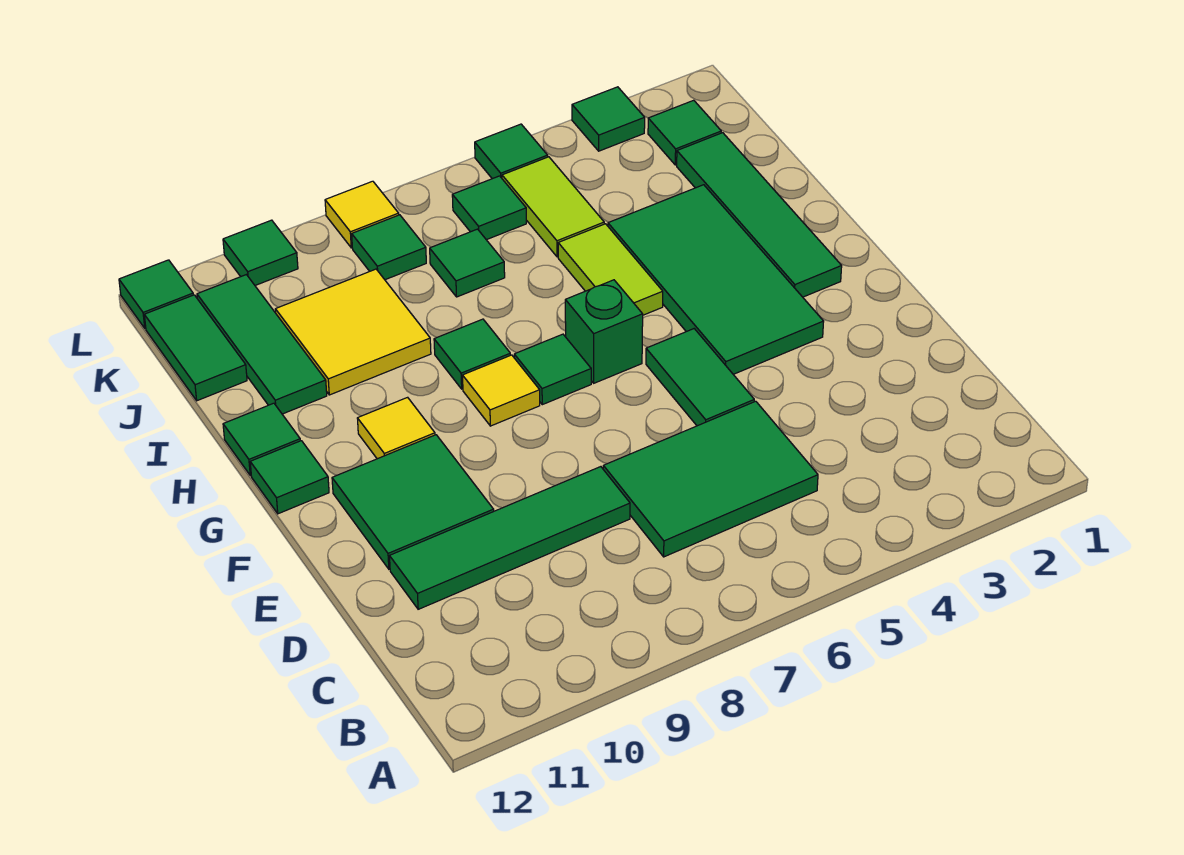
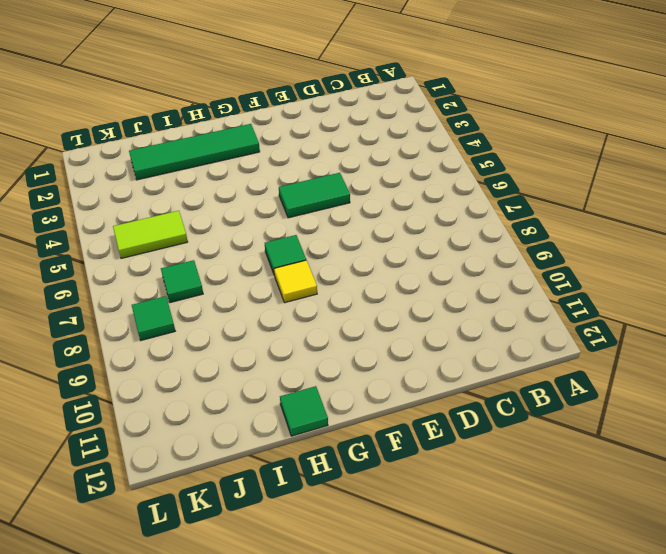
none -> green tile C5:D7 level 1
none -> green tile D8:D11 level 1
none -> green tile E10:F11 level 1

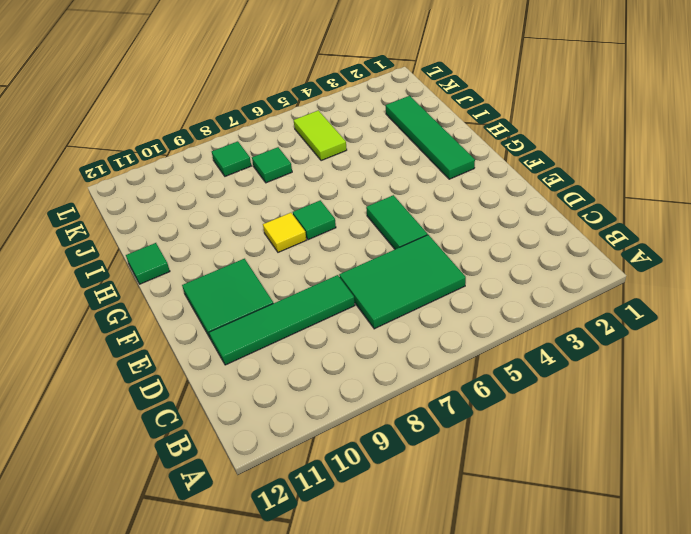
none -> green tile F3:I4 level 1
none -> green brick G6 level 1
none -> yellow tile G10 level 1

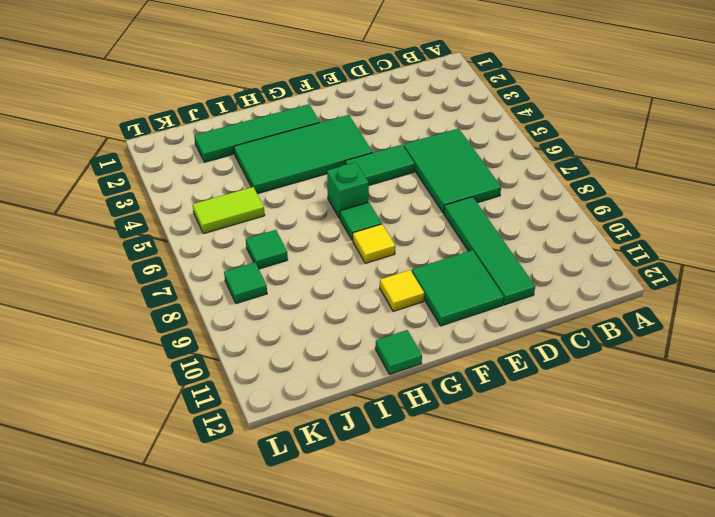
none -> green tile G12 level 1
none -> lime tile H5:I5 level 1
none -> green tile H8 level 1

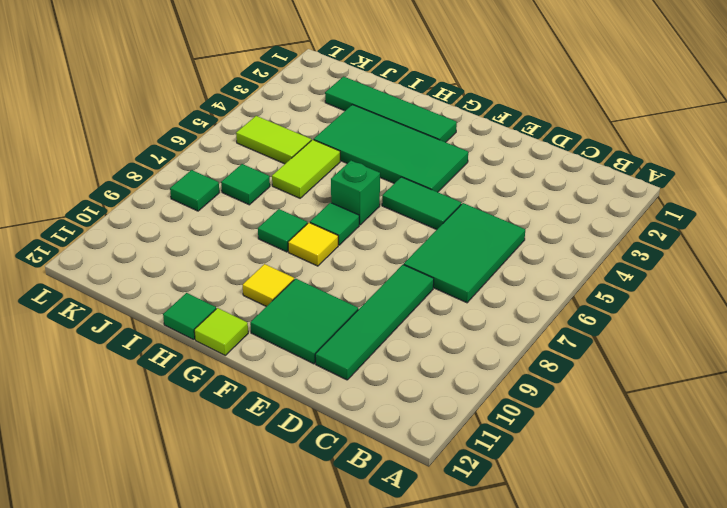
lime tile G12 level 1 -> green tile G12 level 1
lime tile I5:I6 level 1 -> lime tile H5:I5 level 1
none -> yellow tile I9:J10 level 1
none -> green tile I11:K11 level 1
none -> green tile J12:K12 level 1

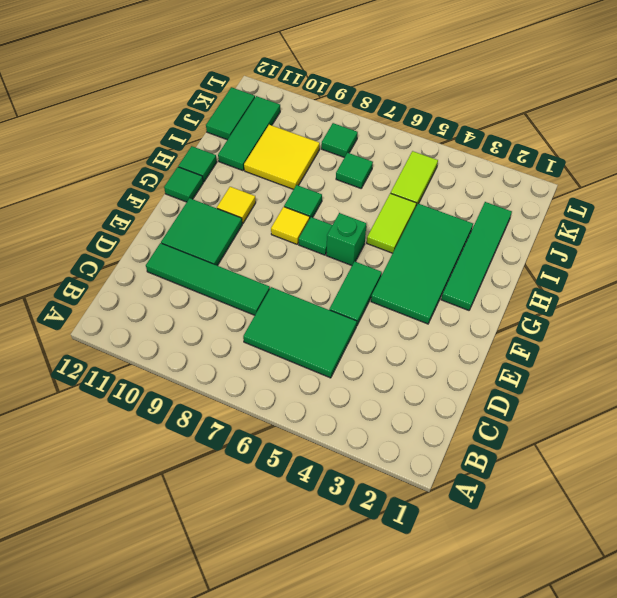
none -> green tile K2 level 1
none -> green tile K6 level 1
none -> green tile L3 level 1

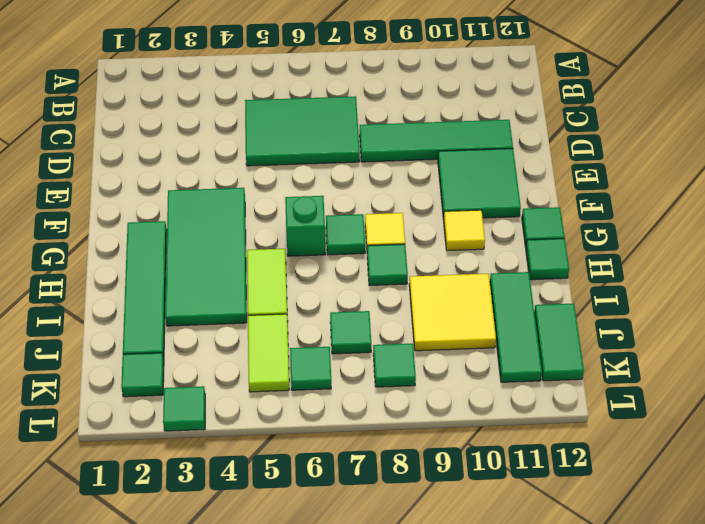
none -> green tile E5:F5 level 1
none -> green tile L5 level 1
none -> yellow tile L8 level 1

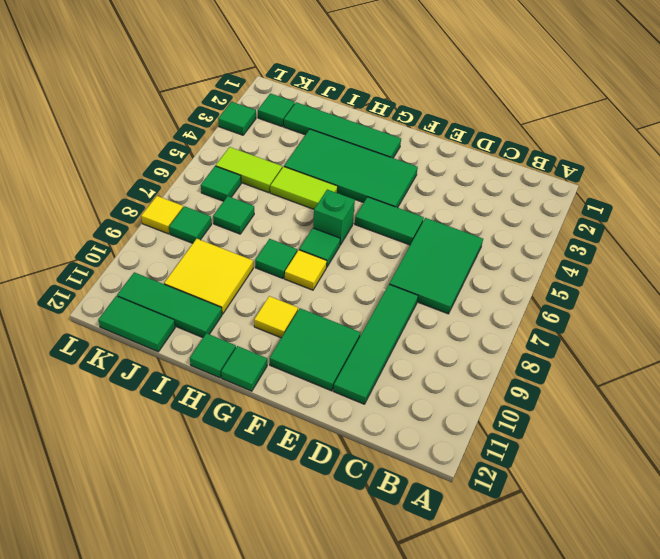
none -> green tile L5 level 1
none -> green tile L10 level 1
none -> green tile L12 level 1

